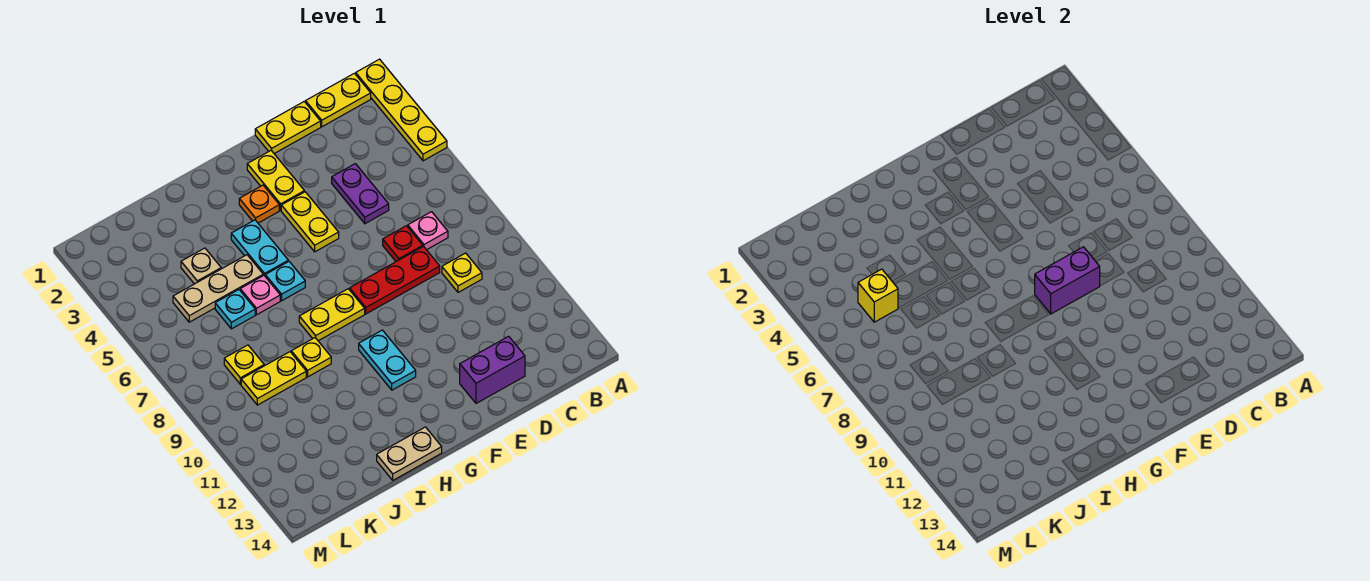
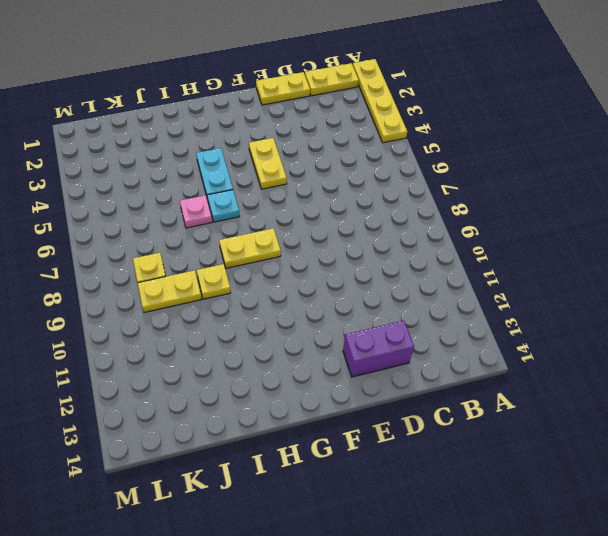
none -> pink plate C7 level 1
none -> yellow plate C9 level 1
none -> purple plate D4:D5 level 1

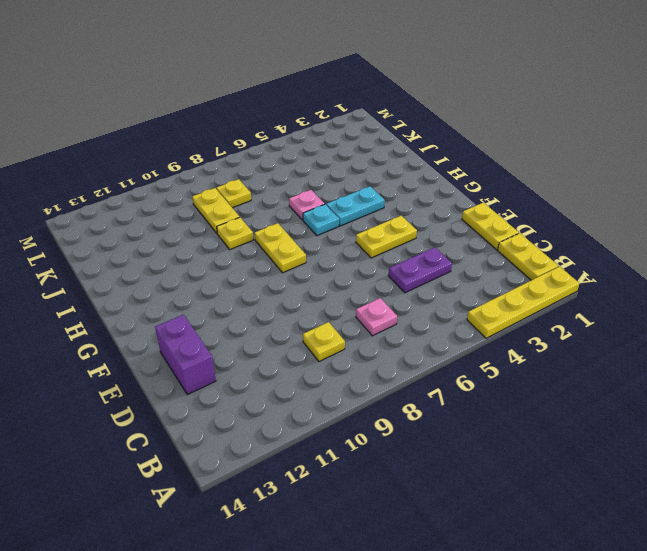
none -> red plate D7 level 1
none -> red plate D8:F8 level 1
none -> yellow plate F2:F3 level 1

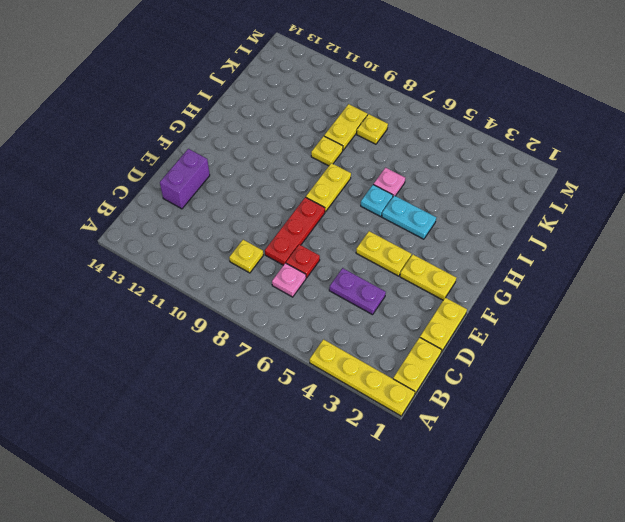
none -> orange plate G3 level 1
none -> cyan plate G10:G11 level 1
none -> tan plate H14:I14 level 1

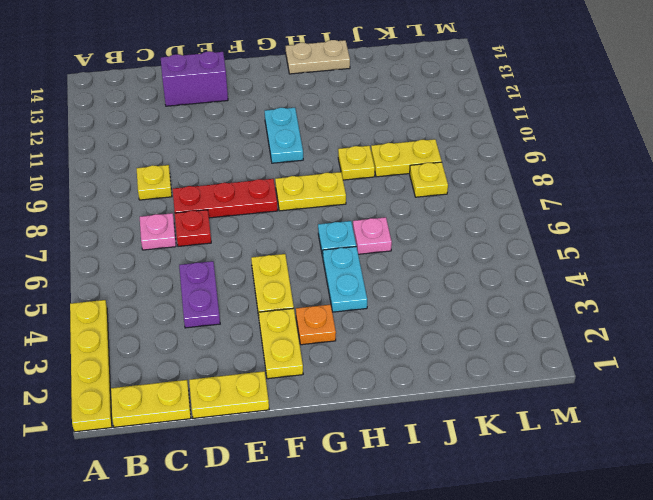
none -> tan plate I5:K5 level 1
none -> tan plate J4 level 1
none -> cyan plate J6 level 1

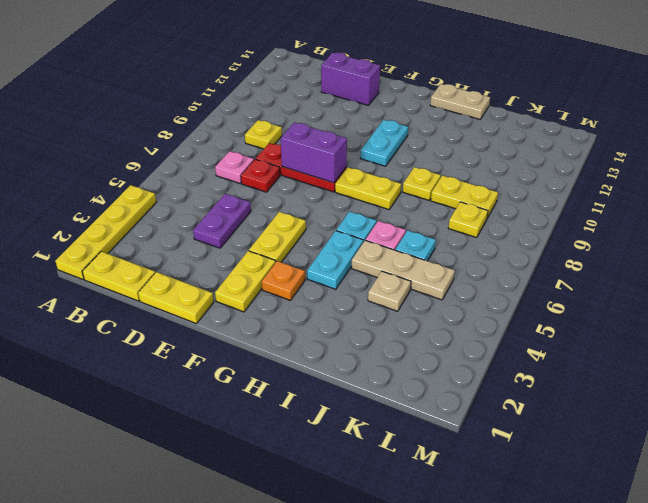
none -> yellow brick K5 level 2

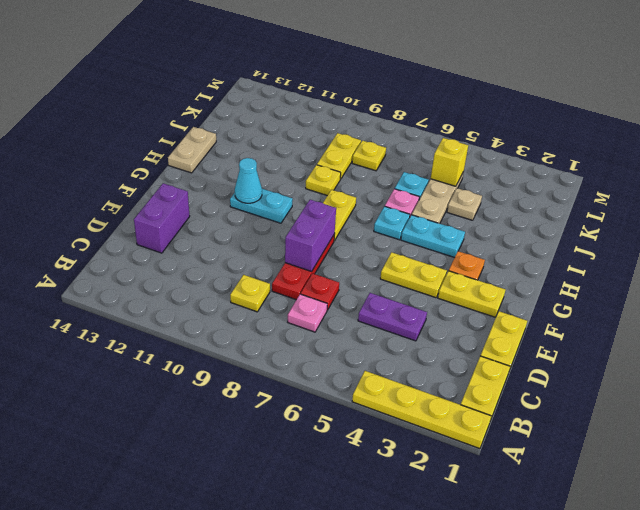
cyan cone G11 level 2 -> none

